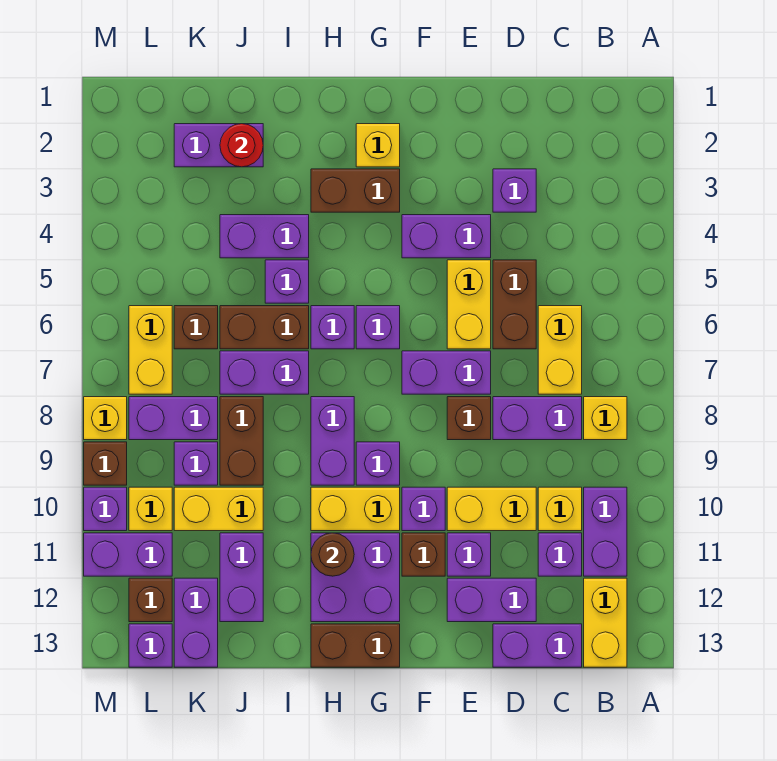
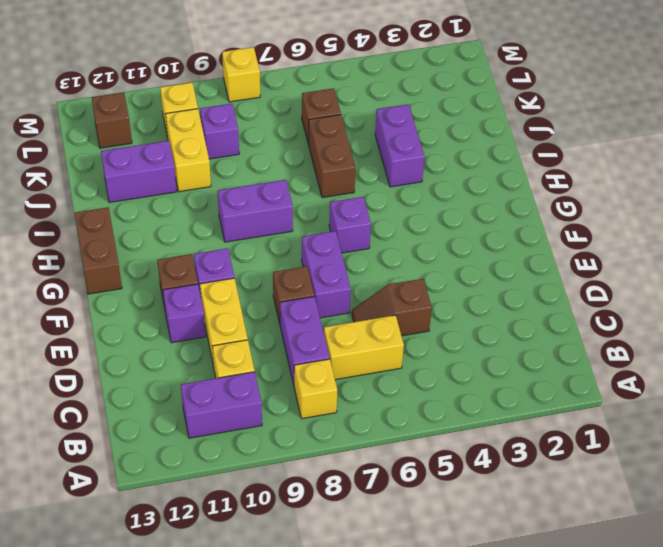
brown slope D5:D6 level 1 top 5 -> brown brick D5:D6 level 1
none -> yellow brick B12:B13 level 1
none -> purple brick C11 level 1
none -> purple brick C13:D13 level 1
none -> purple brick D3 level 1

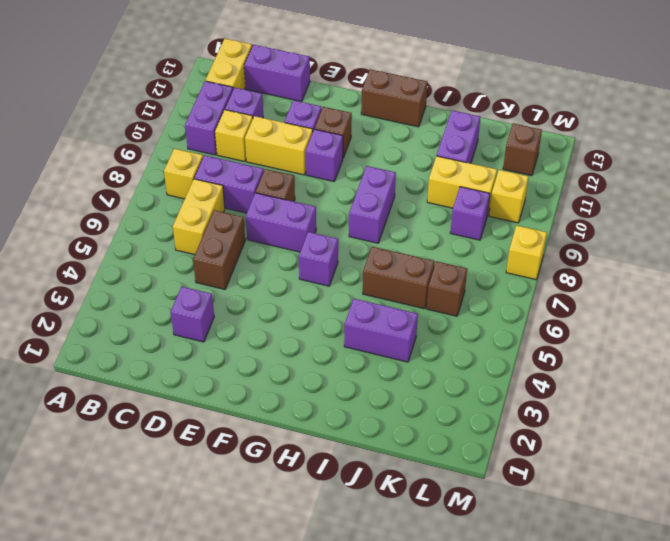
none -> purple brick D12:E12 level 1
none -> purple brick E4:F4 level 1
none -> yellow brick E5:E6 level 1
none -> yellow brick G2 level 1

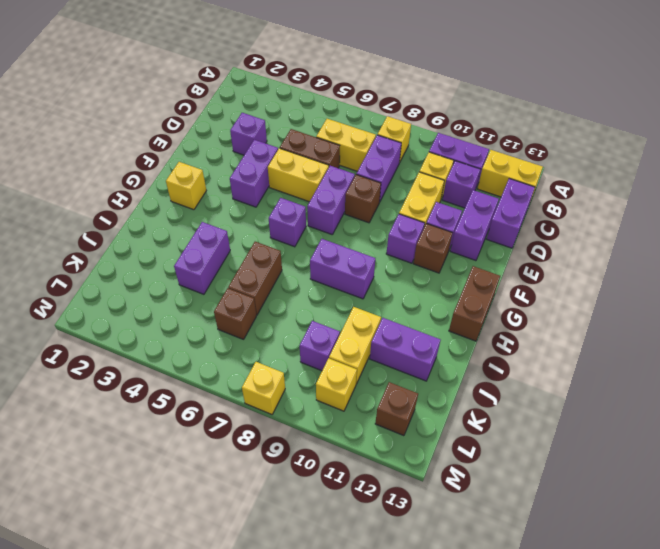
none -> brown brick G3:H3 level 1
none -> purple brick G9 level 1
none -> yellow brick G10:H10 level 1
none -> purple brick G11:H12 level 1

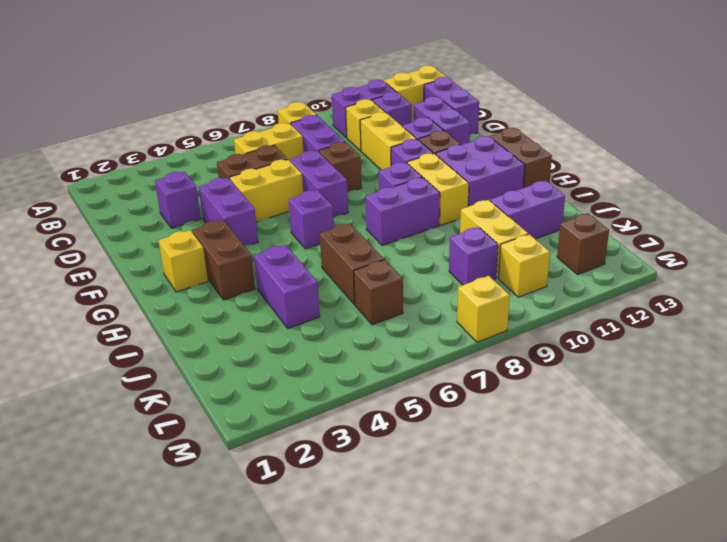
none -> purple brick H6 level 1
none -> purple brick I5 level 1
none -> purple brick I7:J7 level 1
none -> purple brick J2:K2 level 1

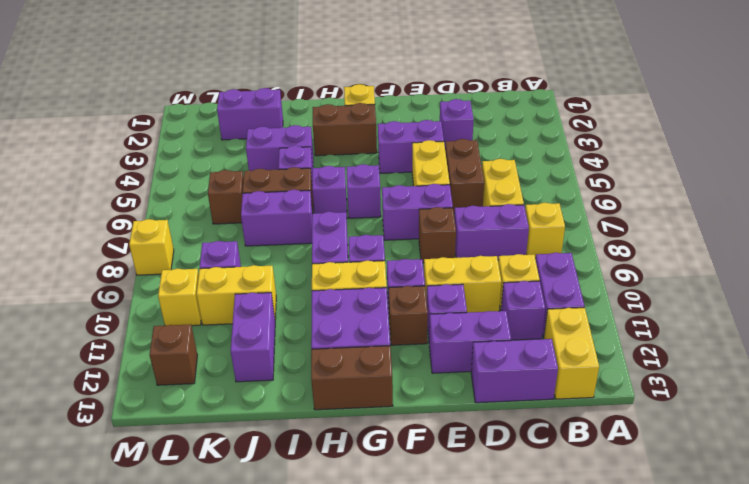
none -> brown brick J8:J9 level 1
none -> purple brick K8:L8 level 1
none -> purple brick K12:K13 level 1
none -> yellow brick L6:L7 level 1

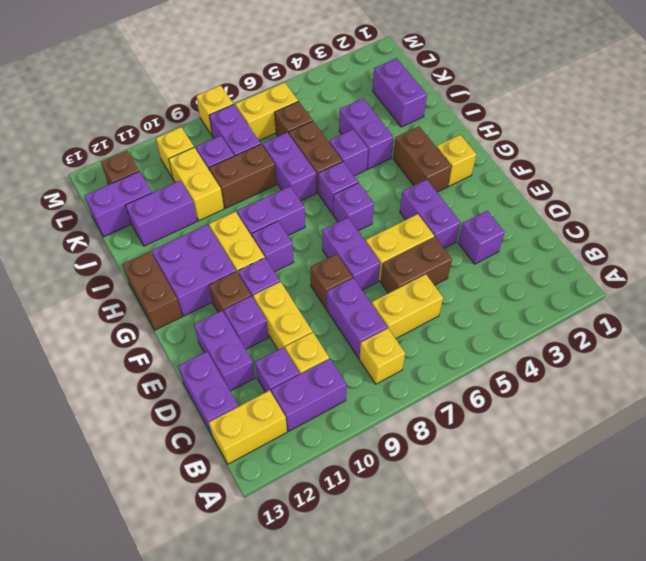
none -> purple brick L11:M11 level 1
none -> purple brick L13 level 1
none -> brown brick M9 level 1
none -> purple brick M10 level 1

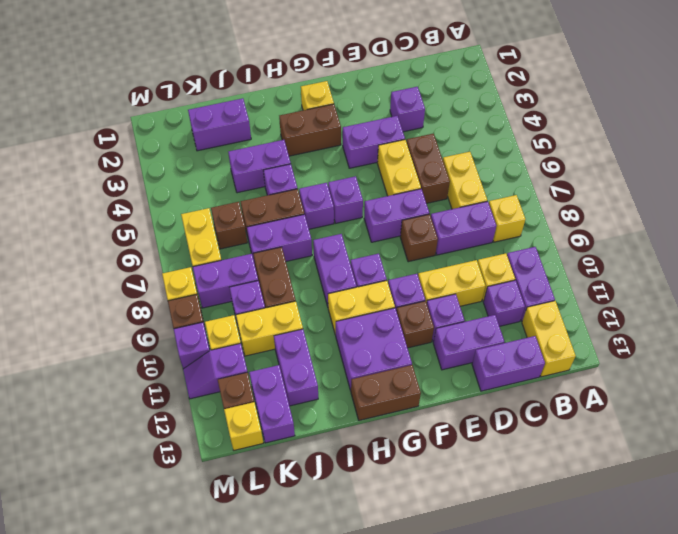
purple slope L11:M11 level 1 top L -> purple brick L11:M11 level 1
yellow brick L13 level 1 -> purple brick L13 level 1
none -> brown round brick H11 level 2
none -> red round brick J2 level 2

